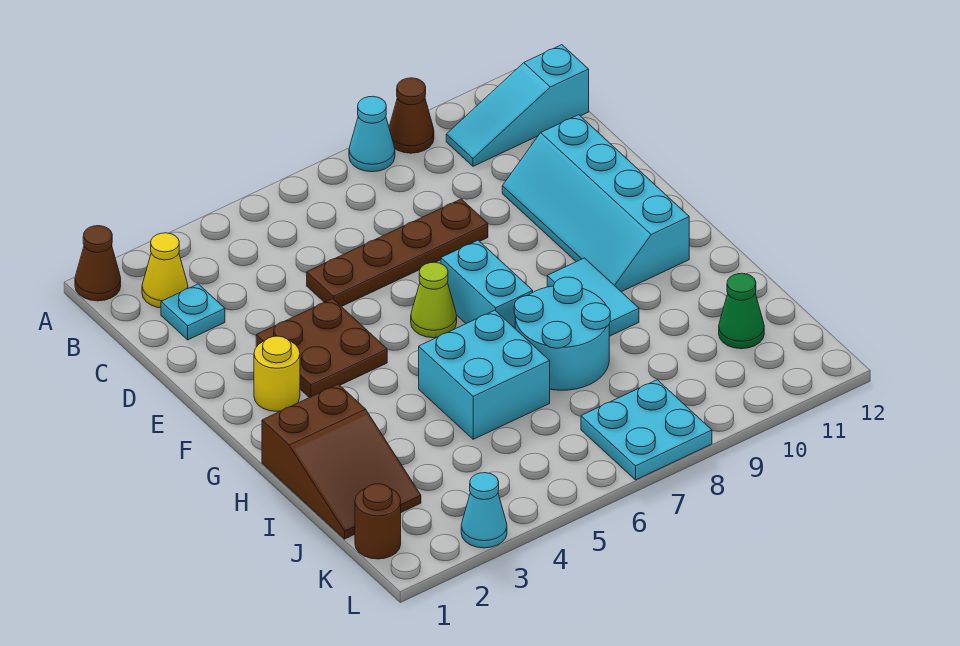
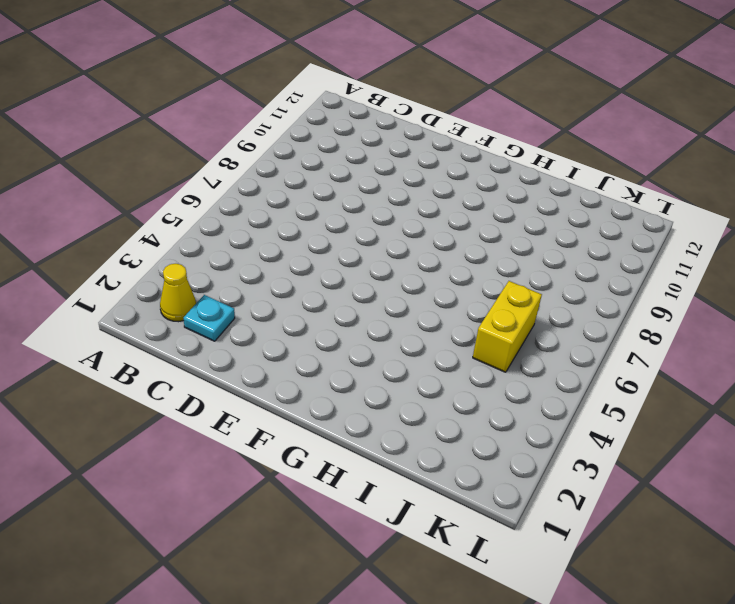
yellow brick J5:J6 level 1 -> none
none -> brown cone A1 level 1
none -> cyan cone A8 level 1
none -> brown cone A9 level 1

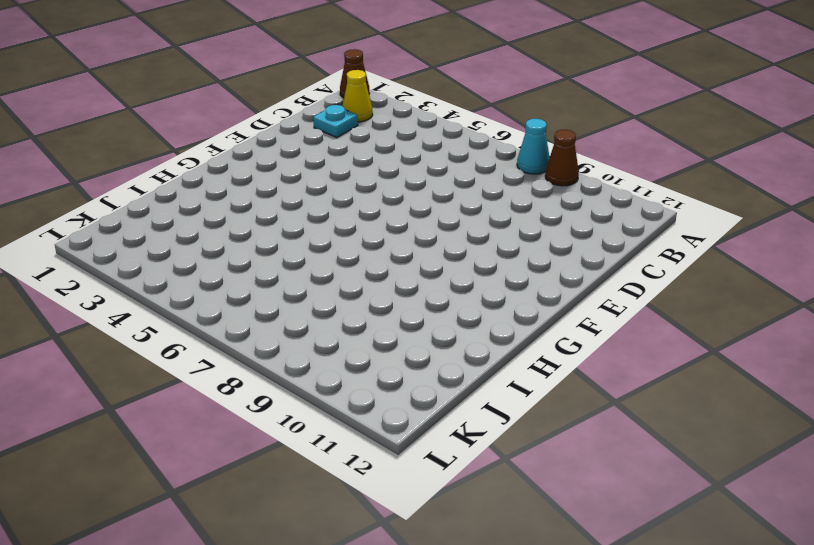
none -> cyan slope B10:B12 level 1 top 12
none -> brown plate D5:D8 level 1
none -> cyan slope D10:G11 level 1 top 11

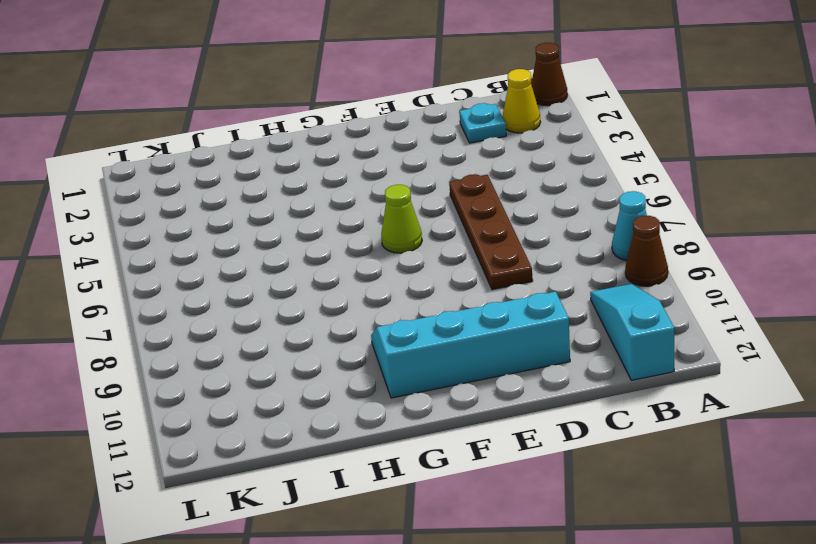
none -> brown plate E3:F4 level 1
none -> yellow round brick F2 level 1
none -> cyan brick F7:G7 level 1

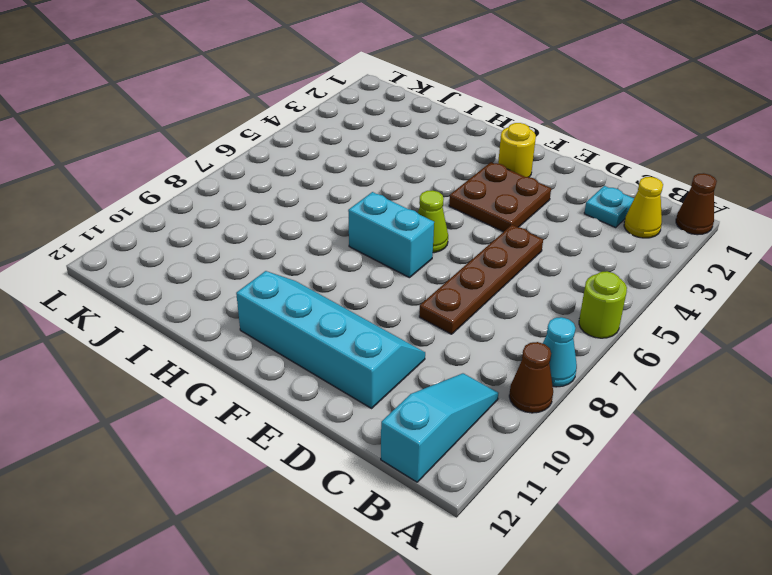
lime round brick A6 level 1 -> none
none -> cyan tile G9:H9 level 1
none -> brown slope H1:J2 level 1 top H
none -> cyan brick H5:I6 level 1

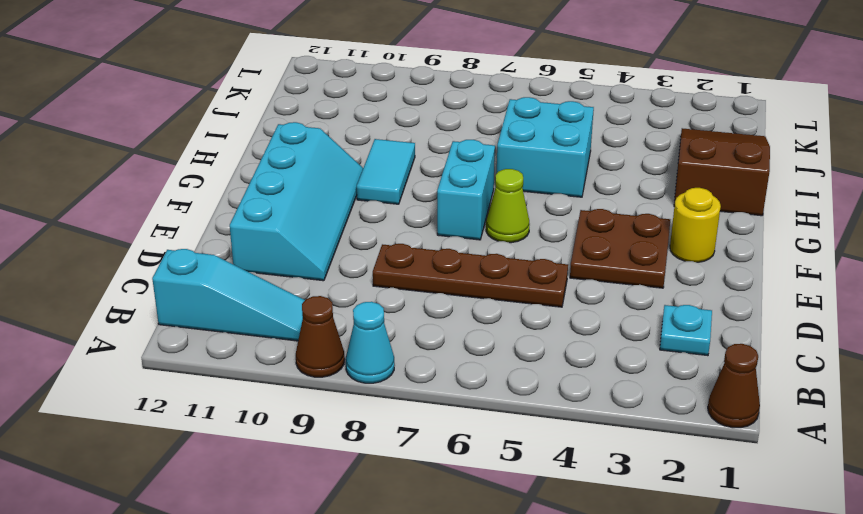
none -> yellow cone B2 level 1
none -> cyan round brick H7:I8 level 1
none -> green cone J11 level 1

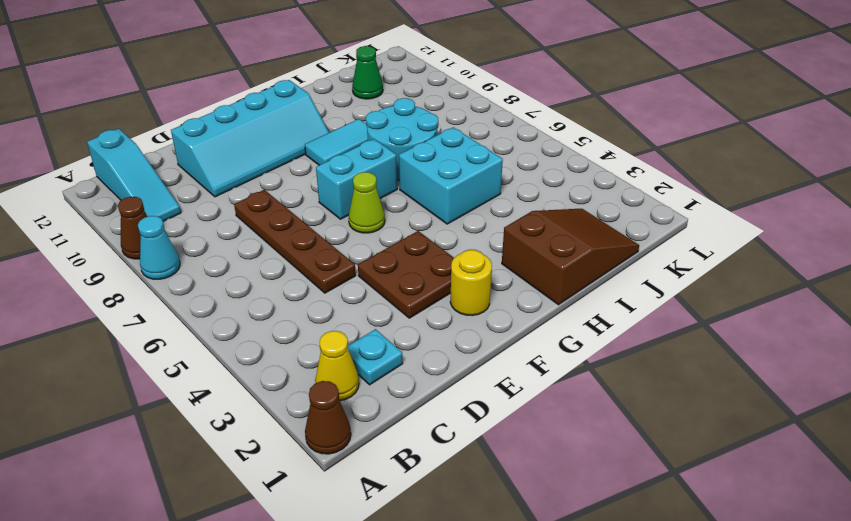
none -> brown round brick K1 level 1
none -> cyan plate K7:L8 level 1
none -> cyan cone L3 level 1

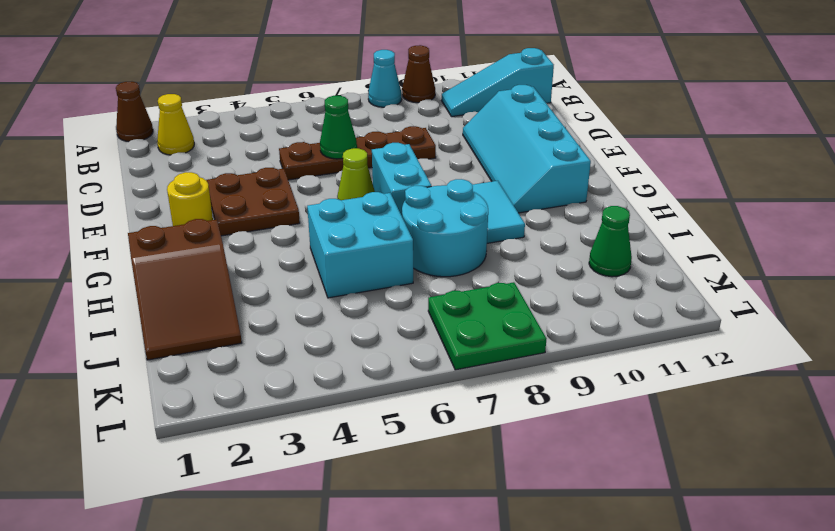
green cone D6 level 2 -> none
green plate K7:L8 level 1 -> cyan plate K7:L8 level 1
none -> cyan plate C2 level 1
none -> brown round brick K1 level 1
none -> cyan cone L3 level 1

